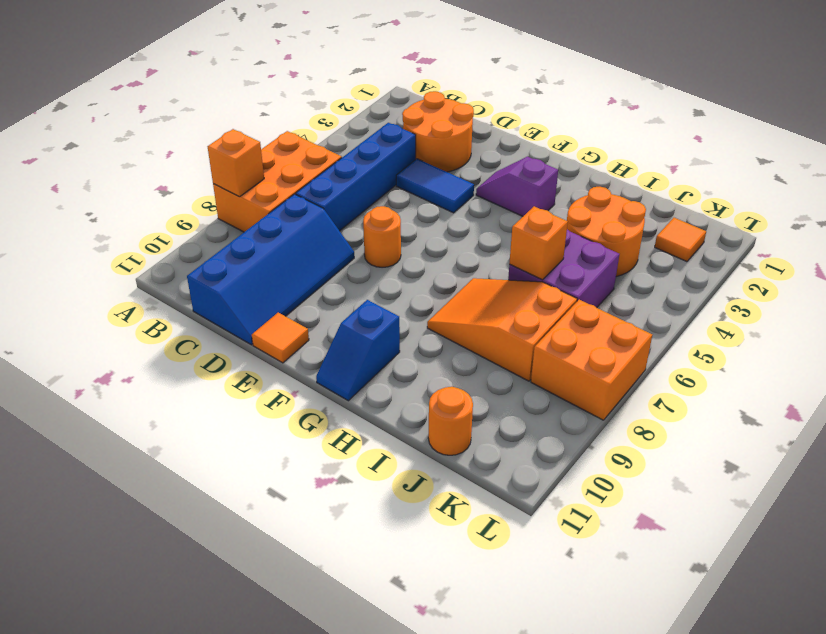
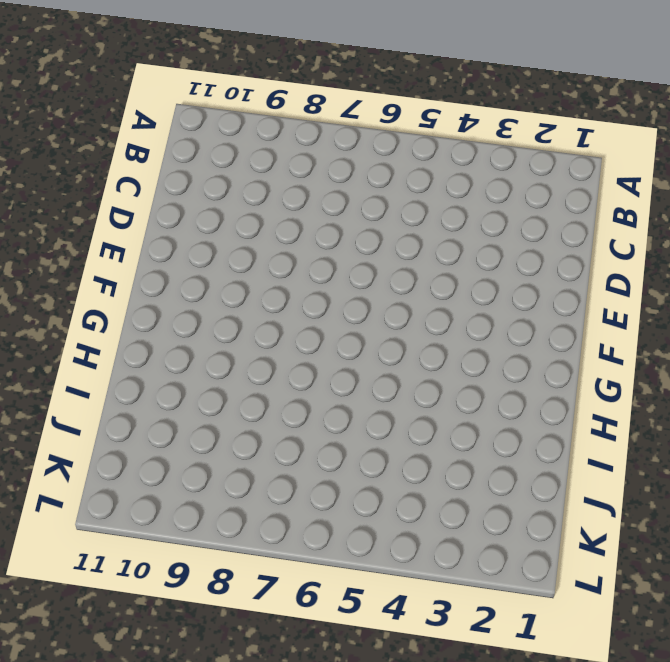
none -> orange brick A6:B8 level 1
none -> orange round brick C2:D3 level 1
none -> blue brick C4:C7 level 1

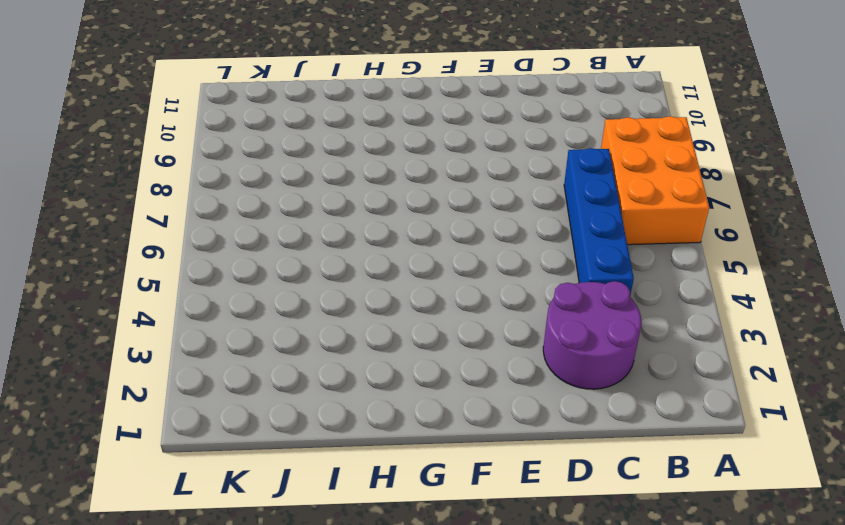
purple round brick C2:D3 level 1 -> orange round brick C2:D3 level 1
none -> blue slope C8:D11 level 1 top C
none -> blue tile D4:E4 level 1
none -> orange round brick E7 level 1

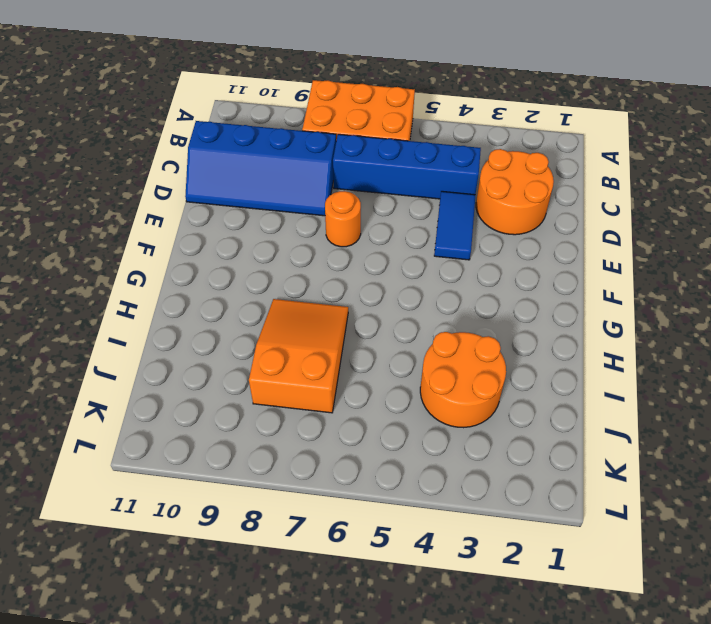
none -> orange tile E11 level 1
none -> purple slope F3:G3 level 1 top G
none -> blue slope G10:G11 level 1 top 10

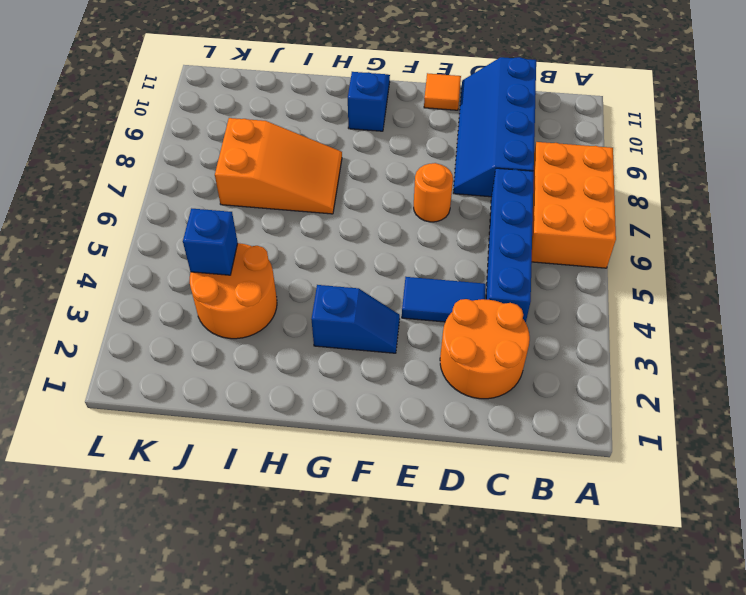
blue slope F3:G3 level 1 top G -> purple slope F3:G3 level 1 top G
blue brick J4 level 2 -> none
none -> purple brick I5:J6 level 1
none -> orange round brick J11 level 1
none -> orange tile K2 level 1

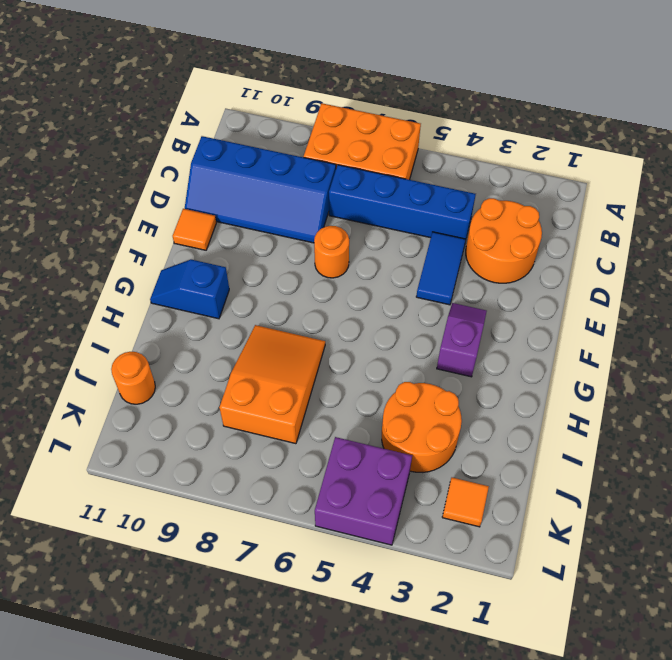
purple brick K4:L5 level 1 -> purple brick I5:J6 level 1
none -> orange brick K7:L8 level 1
none -> orange brick A8 level 2
none -> orange brick I6 level 2

